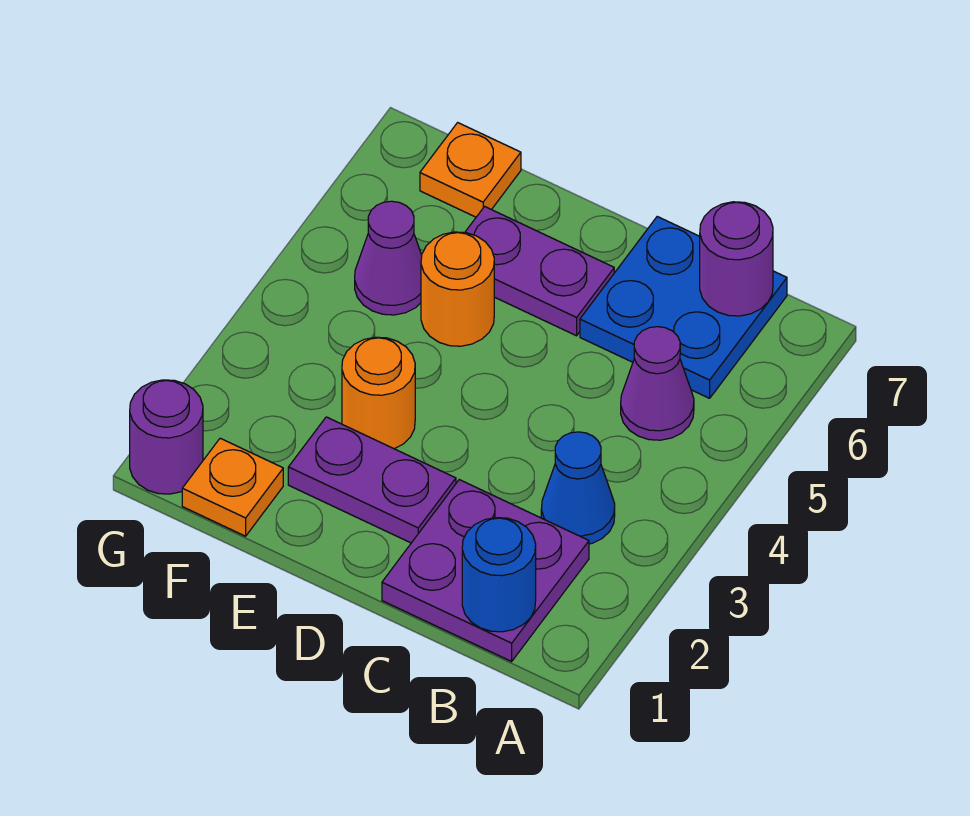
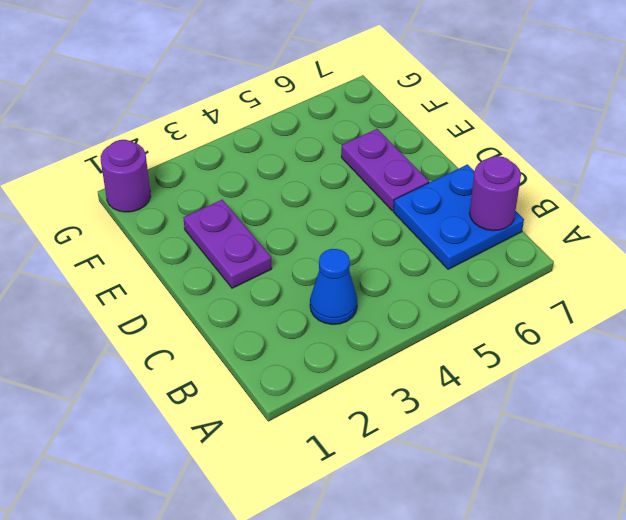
none -> purple plate B1:C2 level 1
none -> purple cone B5 level 1
none -> orange round brick E3 level 1

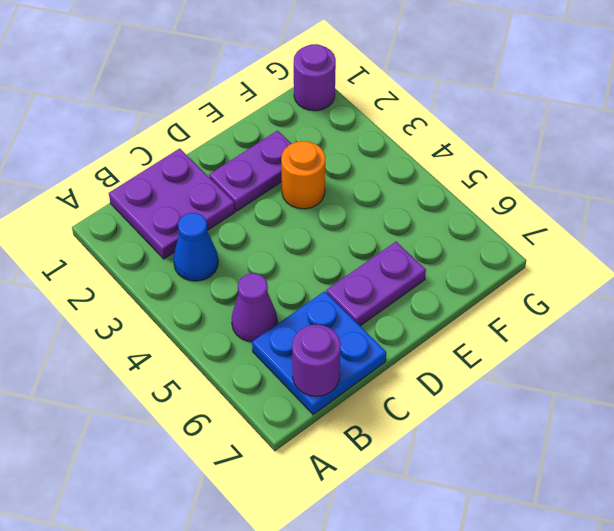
none -> orange round brick E5 level 1
none -> orange plate F1 level 1
none -> purple cone F5 level 1

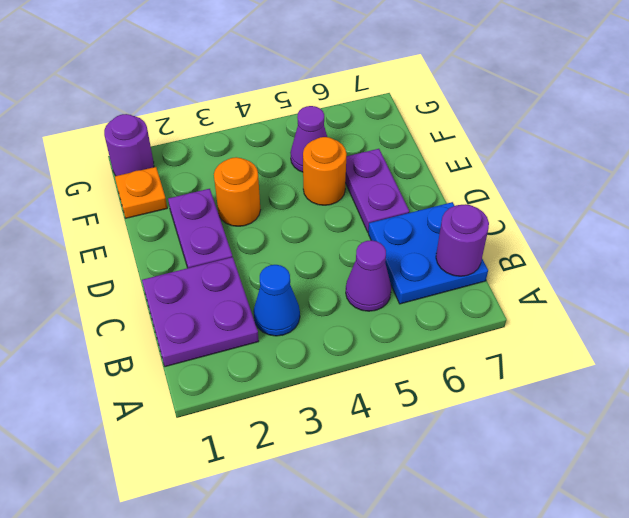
none -> orange plate F7 level 1
none -> blue round brick B1 level 2

